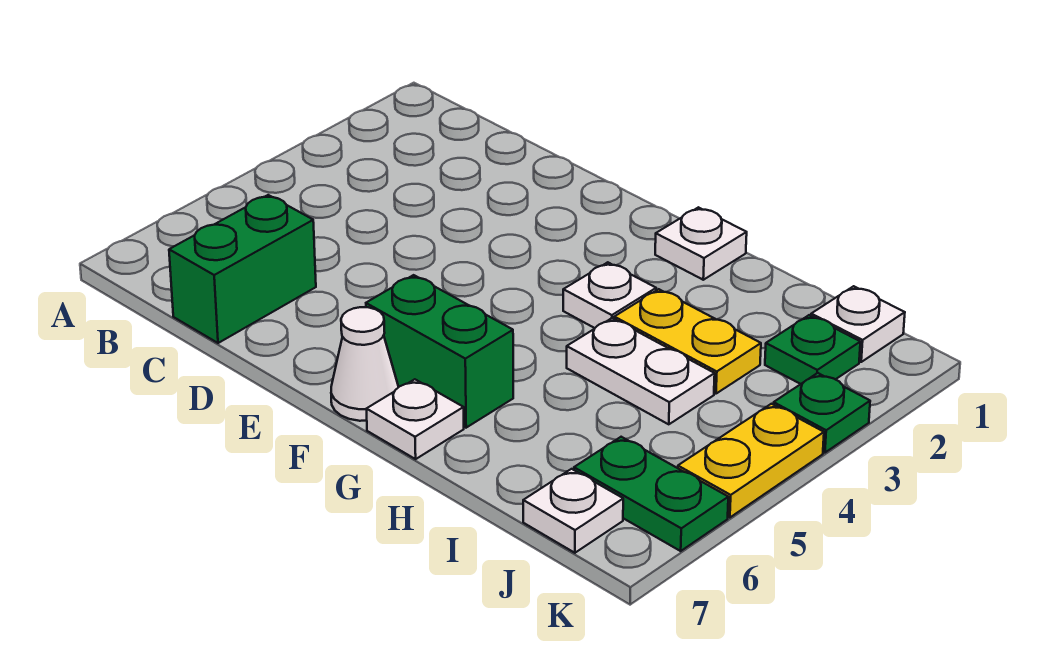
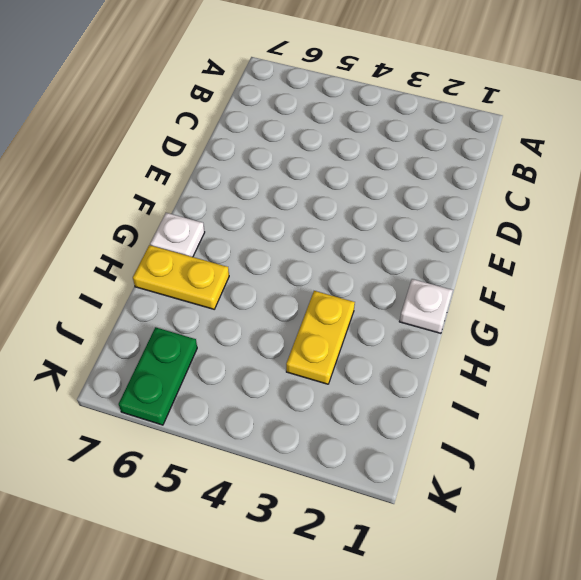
yellow plate H6:H7 level 1 -> yellow plate K4:K5 level 1
none -> green brick C6:C7 level 1
none -> green brick F6:G6 level 1
none -> white cone F7 level 1

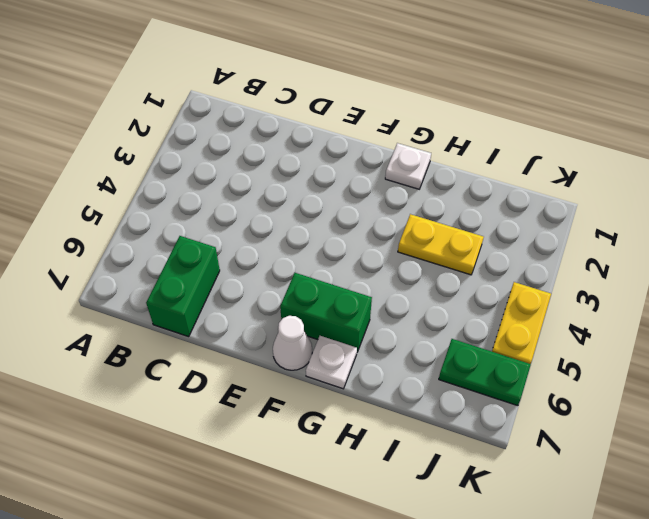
none -> white plate G3 level 1
none -> white plate H4:I4 level 1
none -> white plate J1 level 1

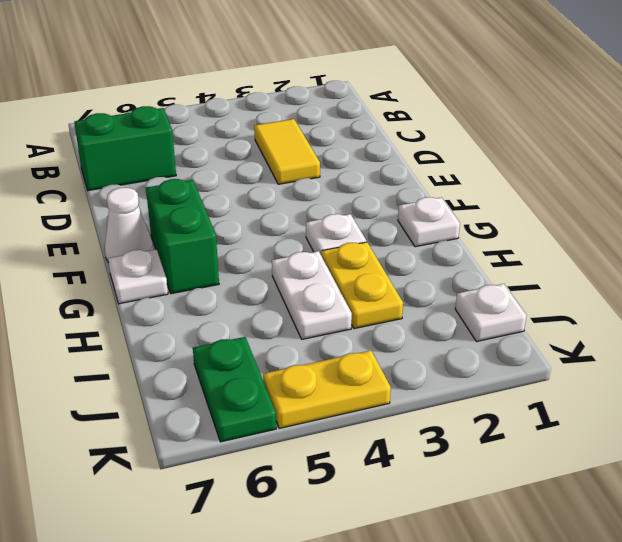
yellow tile C3:D3 level 1 -> none
none -> green plate J2 level 1
none -> white plate J7 level 1
none -> green plate K3 level 1

